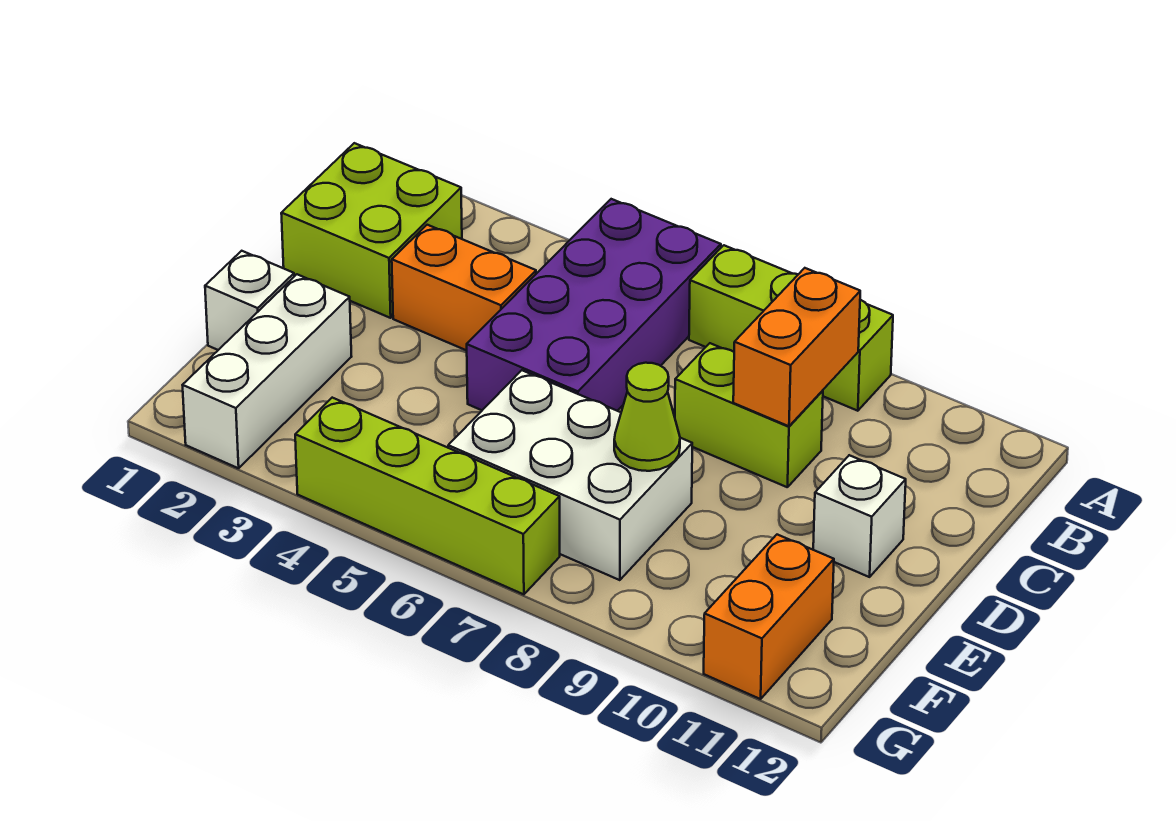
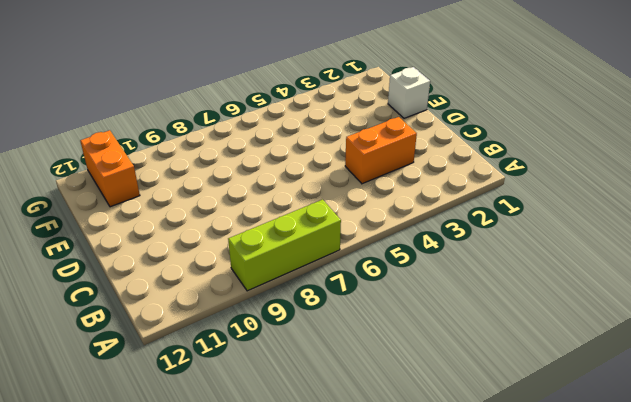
none -> purple brick A5:D6 level 1
none -> lime brick B1:C2 level 1
none -> lime brick C8:C9 level 1

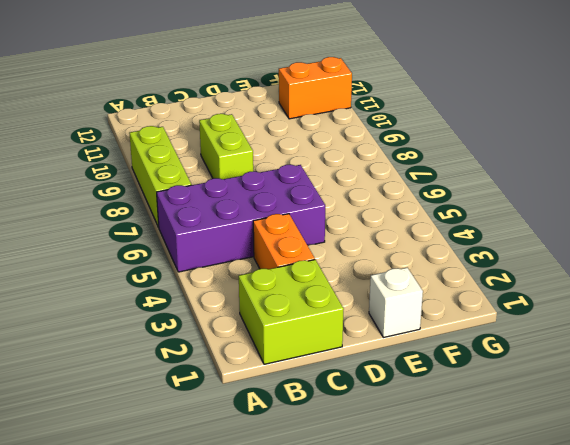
none -> white brick D11 level 1
none -> white brick E2:G2 level 1
none -> white brick E6:F8 level 1

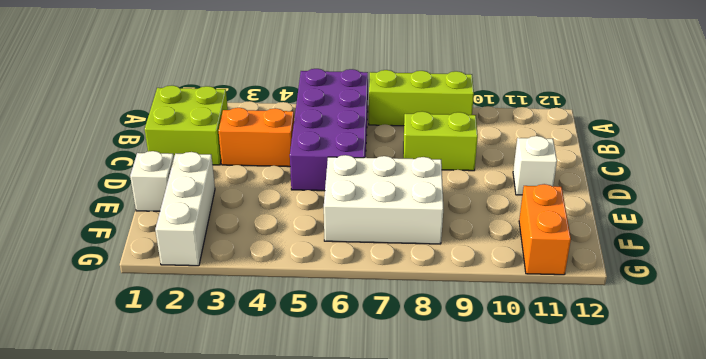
none -> lime brick G4:G7 level 1
none -> orange brick B9:C9 level 2
none -> lime cone E8 level 2

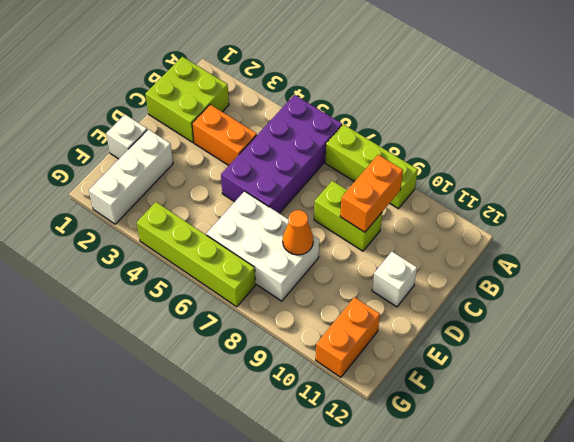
orange cone E8 level 2 -> lime cone E8 level 2

